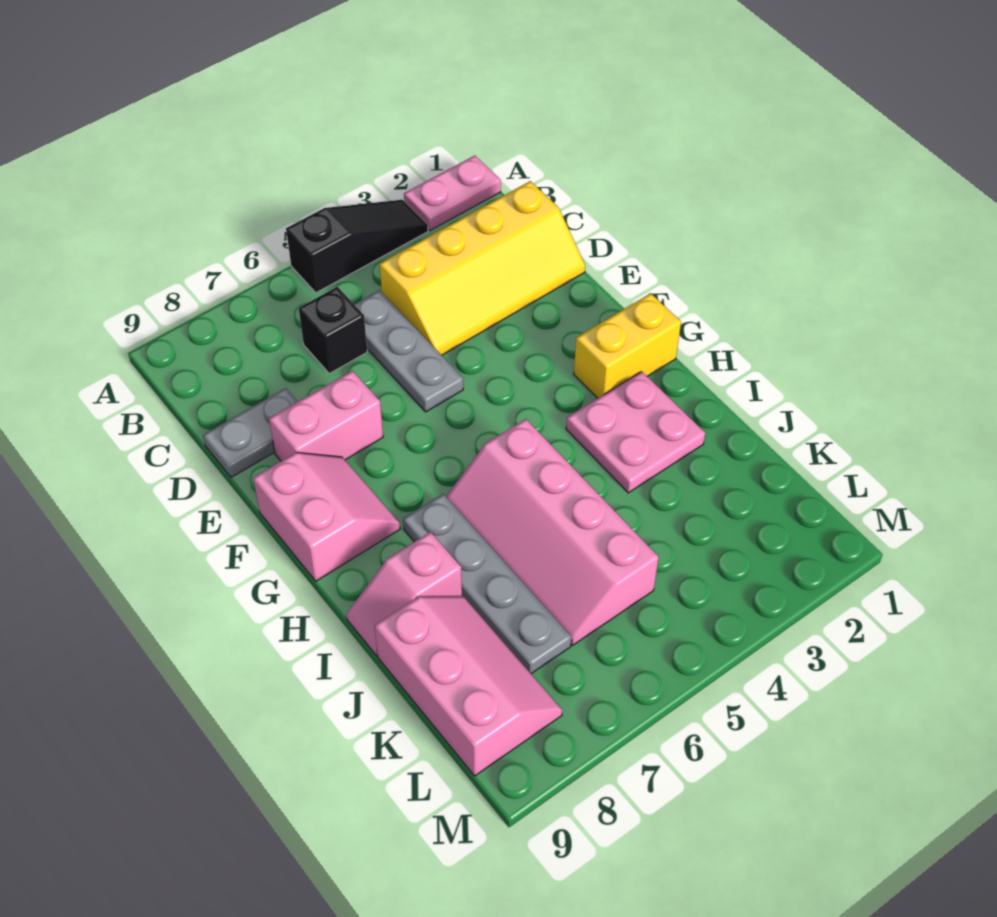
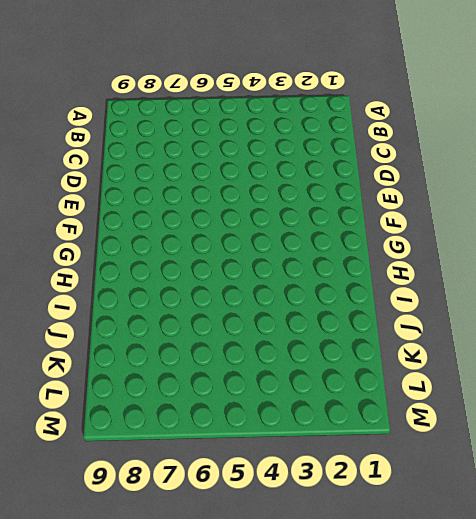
none -> pink plate A1:A2 level 1
none -> black slope A3:A5 level 1 top 5
none -> yellow slope C1:D4 level 1 top C

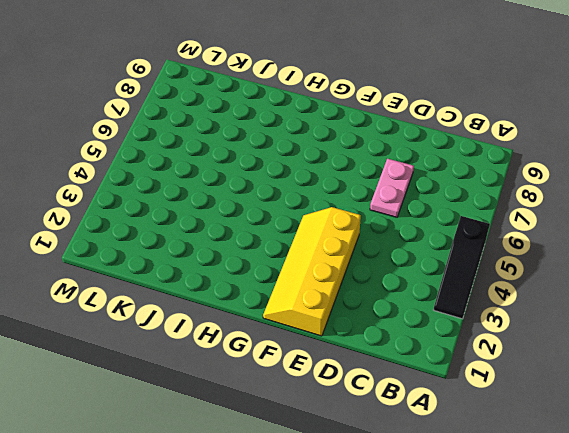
pink plate D6:D7 level 1 -> pink plate A1:A2 level 1
yellow slope E1:F4 level 1 top E -> yellow slope C1:D4 level 1 top C
none -> grey plate C5:E5 level 1
none -> black brick C6 level 1
none -> grey plate D8:D9 level 1

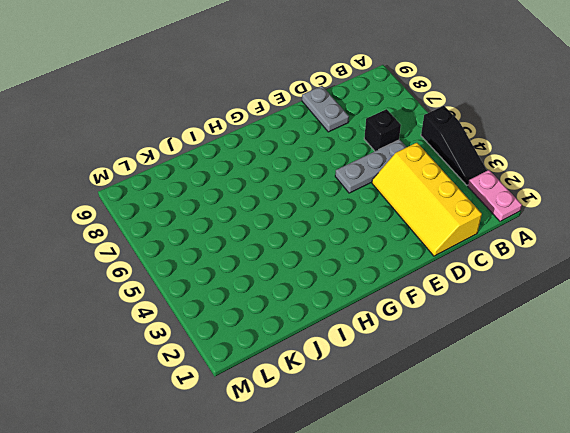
none -> pink brick E7:E8 level 1
none -> pink slope F8:G9 level 1 top 9
none -> yellow brick G1:G2 level 1

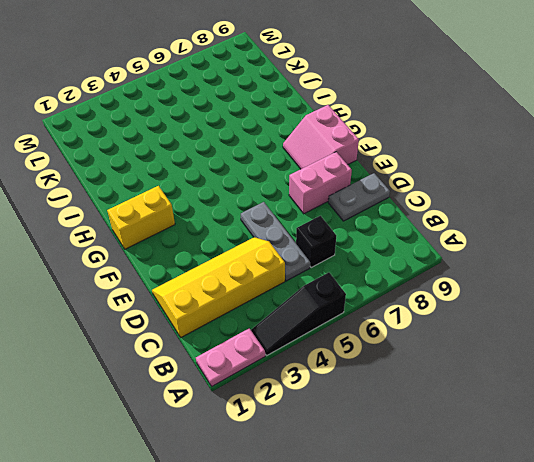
none -> pink plate H2:I3 level 1
none -> pink slope H5:K6 level 1 top 5
none -> grey plate H7:K7 level 1

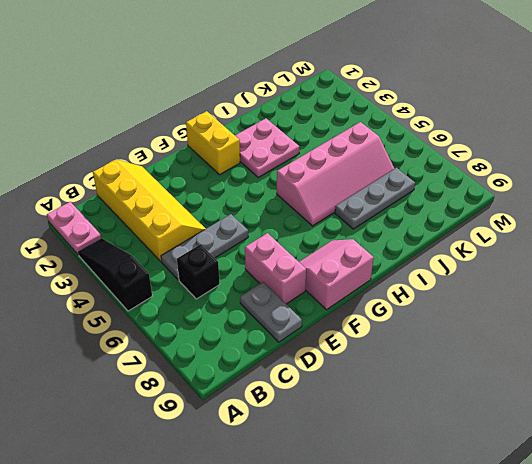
grey plate I7:K7 level 1 -> grey plate H7:K7 level 1
none -> pink slope I8:I9 level 1 top 8
none -> pink slope J8:L9 level 1 top 9

